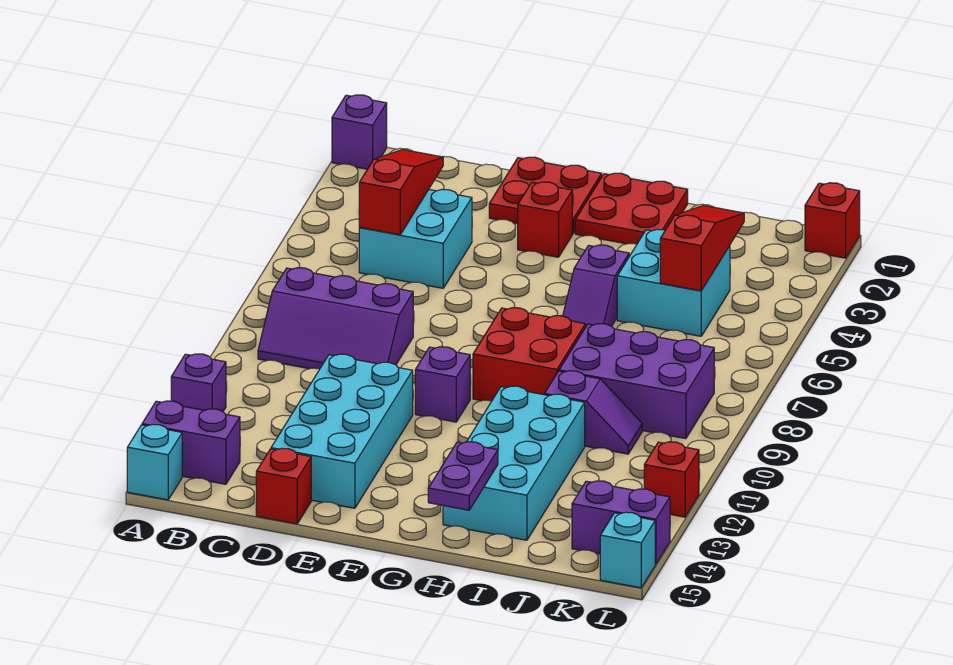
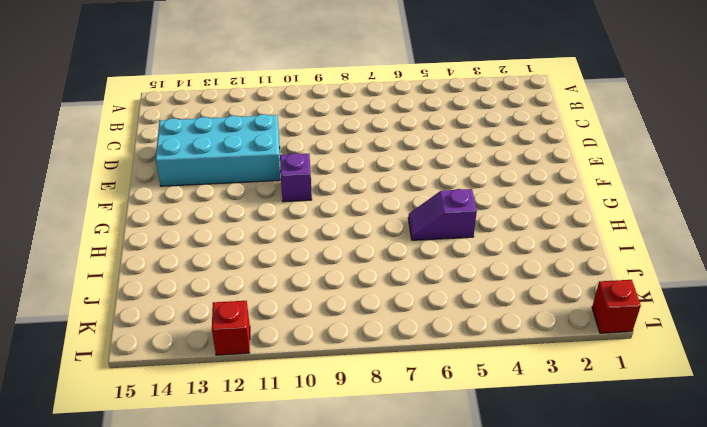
none -> purple brick A1 level 1
none -> purple brick A12 level 1
none -> purple brick A14:B14 level 1

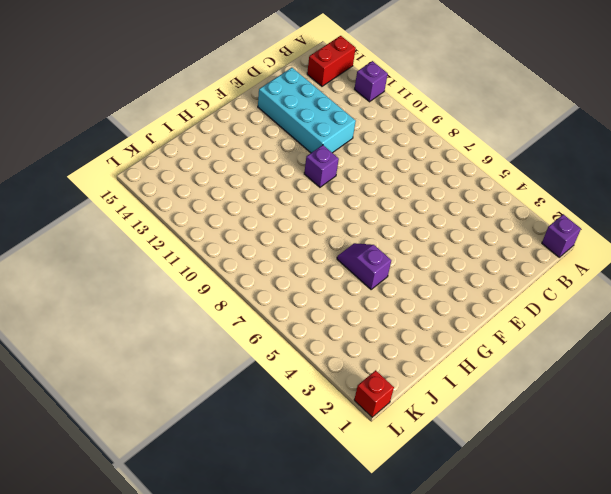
red brick A14:B14 level 1 -> purple brick A14:B14 level 1
none -> cyan brick A15 level 1
none -> purple slope B8:D9 level 1 top 8
none -> cyan brick C4:D5 level 1

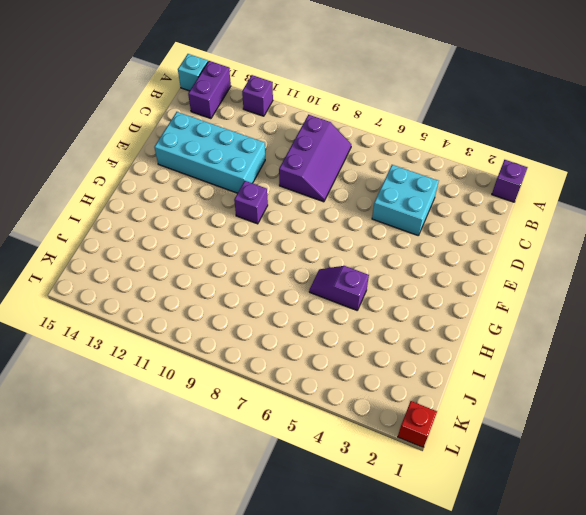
purple slope B8:D9 level 1 top 9 -> purple slope B8:D9 level 1 top 8
none -> red brick D15 level 1
none -> red plate E1:F2 level 1
none -> red brick F3 level 1

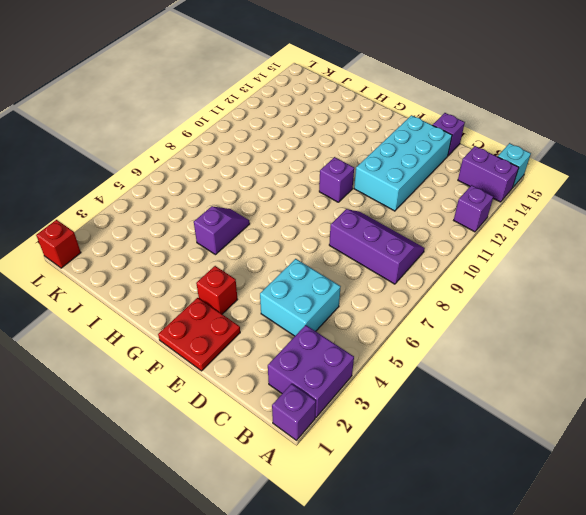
purple brick A2:B3 level 1 -> none
purple brick D15 level 1 -> red brick D15 level 1
none -> red plate G1:H2 level 1
none -> red brick G8:H9 level 1
none -> cyan brick H11:I14 level 1

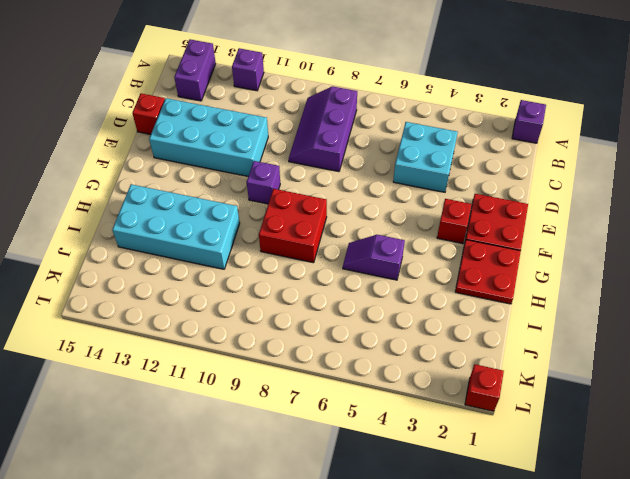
none -> cyan brick A15 level 1
none -> cyan brick I4:J5 level 1
none -> purple brick I8:K9 level 1

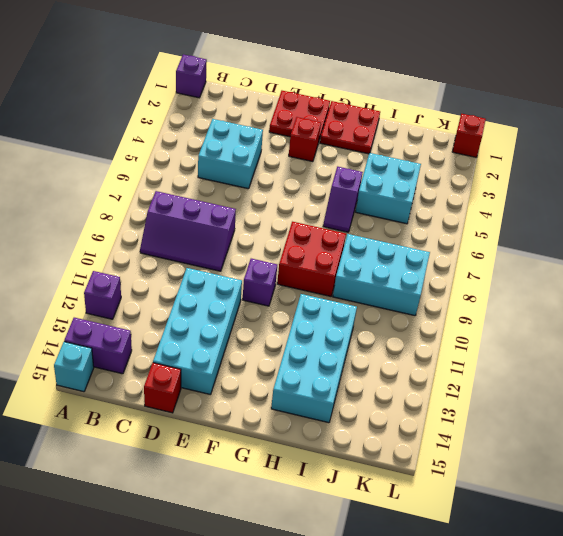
cyan brick I8:K9 level 1 -> purple brick I8:K9 level 1
none -> purple slope I10:J10 level 1 top I
none -> purple brick K14:L14 level 1
none -> red brick L12 level 1

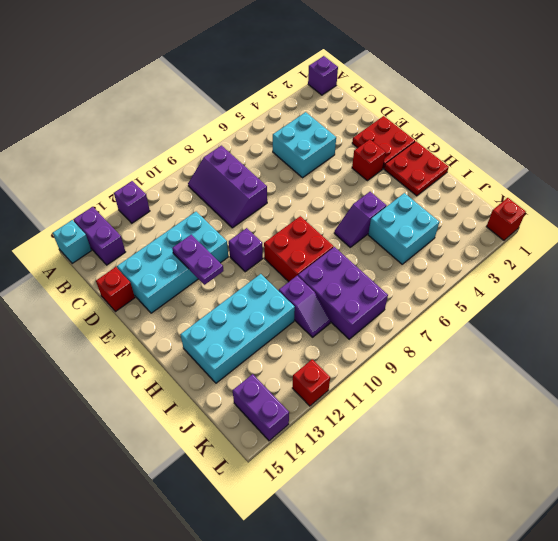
purple plate E12:F12 level 2 -> purple plate H14:H15 level 2
none -> cyan brick L15 level 1
none -> red slope C3:C5 level 2 top 5
none -> red slope J3:J5 level 2 top 5

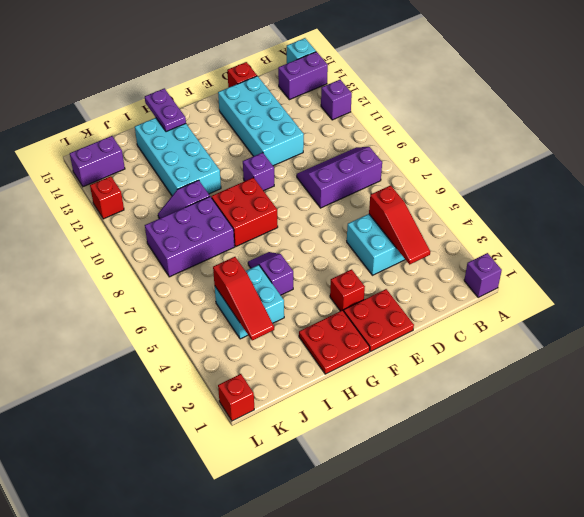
none -> cyan brick L15 level 1

